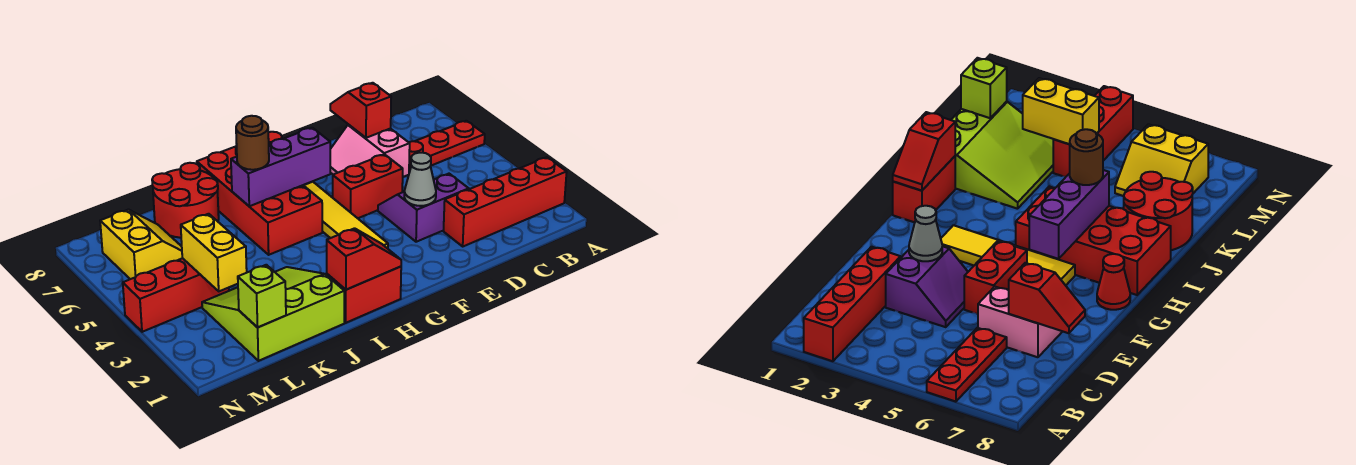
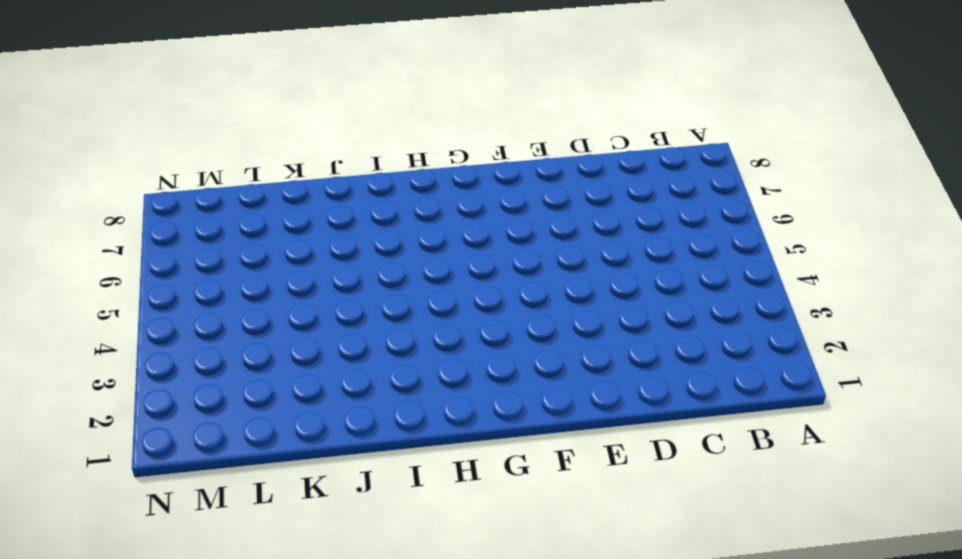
none -> red brick A2:D2 level 1
none -> red plate A6:C6 level 1
none -> purple slope D3:E4 level 1 top 3

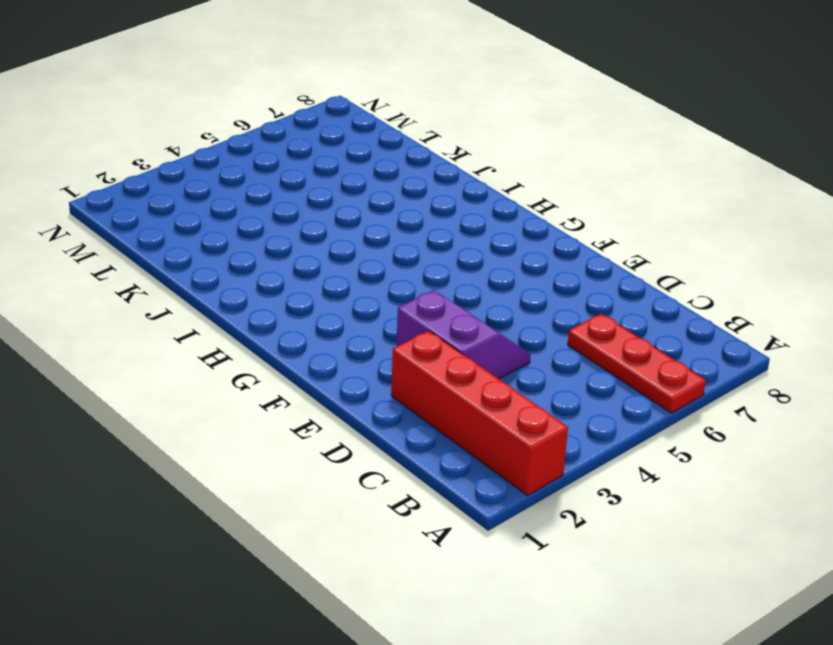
none -> pink slope D6:E7 level 1 top D
none -> red brick E5:F5 level 1
none -> yellow tile G3:G6 level 1

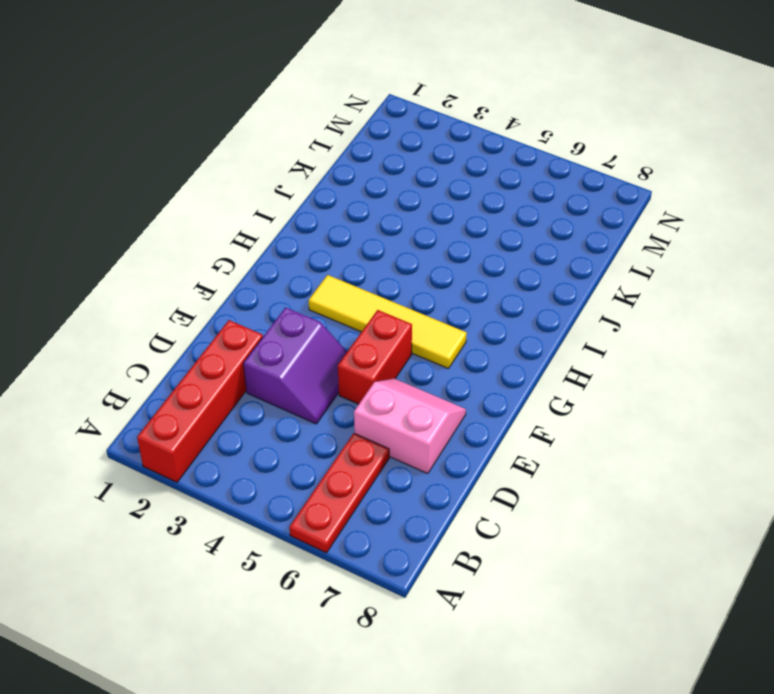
none -> red cone G8 level 1
none -> red brick H1:I1 level 1
none -> red brick H5:I8 level 1

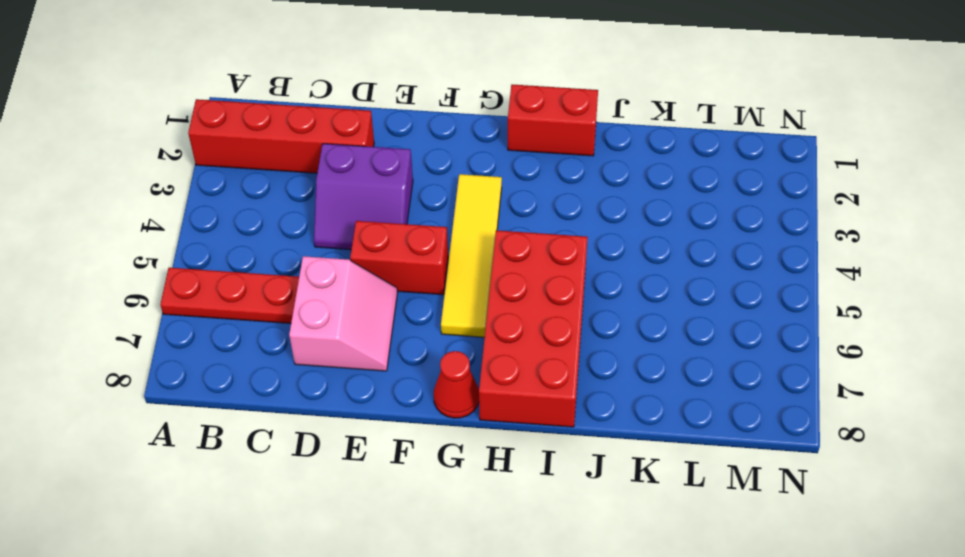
none -> lime slope J1:L3 level 1 top 1
none -> red round brick J7:K8 level 1
none -> red brick L4:N4 level 1

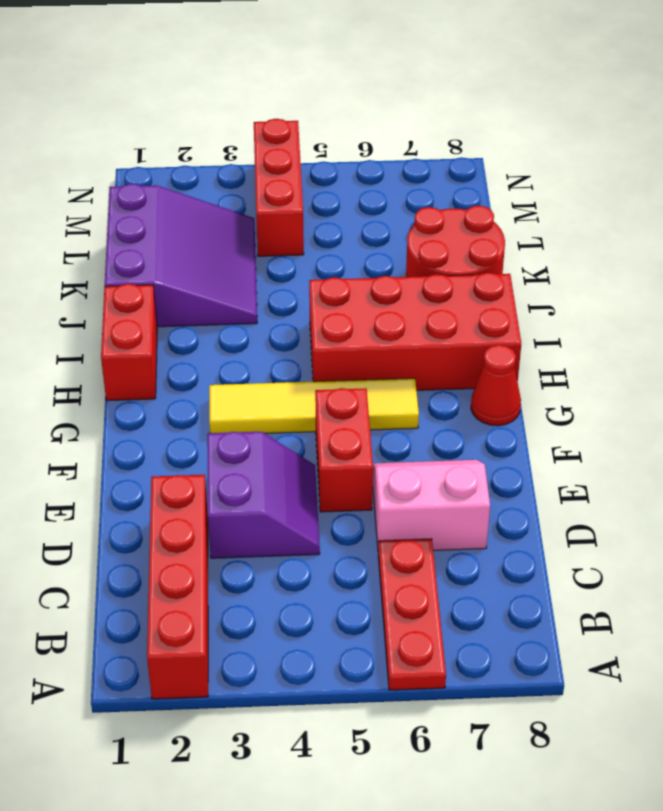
purple slope J1:L3 level 1 top 1 -> lime slope J1:L3 level 1 top 1
none -> yellow slope L6:M7 level 1 top M
none -> red slope D7:D8 level 2 top 7
none -> grey cone E3 level 2

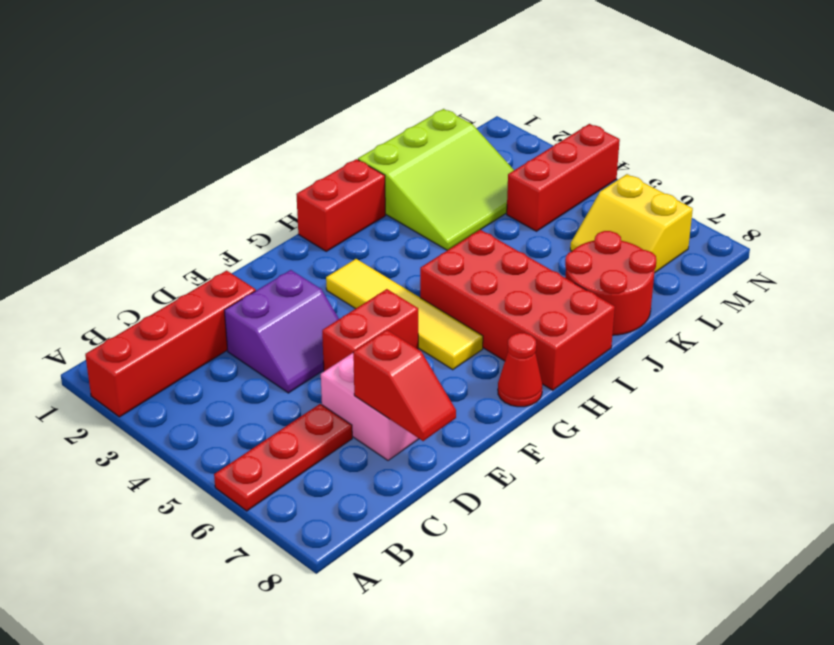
none -> grey cone E3 level 2
none -> purple brick G6:I6 level 2
none -> red slope H1:I1 level 2 top I

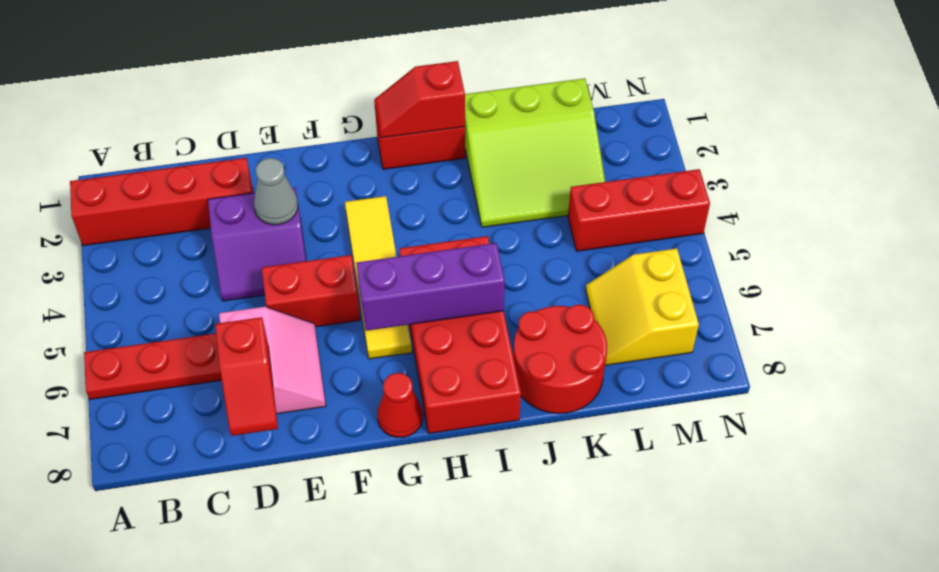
none -> lime brick L1 level 2
none -> yellow brick L3:L4 level 2
none -> brown round brick I6 level 3

